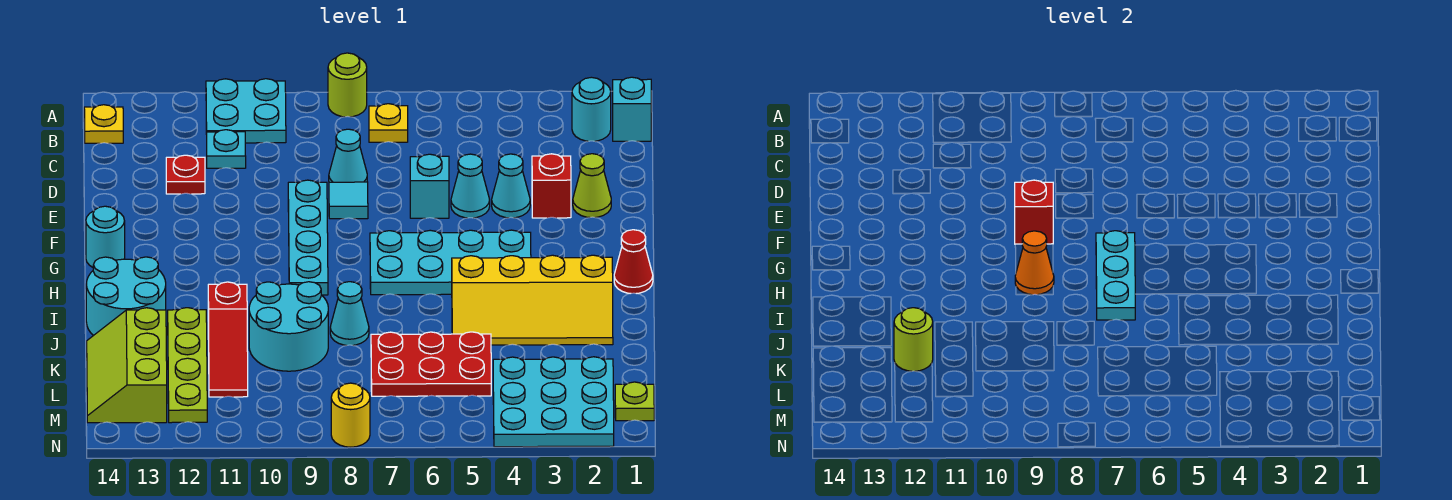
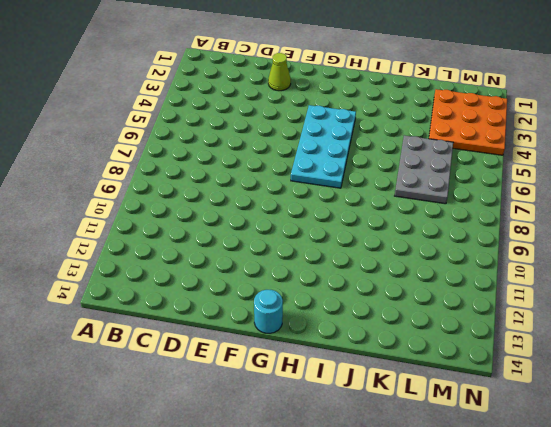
grey plate K5:L7 level 1 -> red plate K5:L7 level 1
orange plate L2:N4 level 1 -> cyan plate L2:N4 level 1
none -> lime round brick A8 level 1
none -> cyan plate A10:B11 level 1
none -> cyan brick B1 level 1
none -> cyan round brick B2 level 1

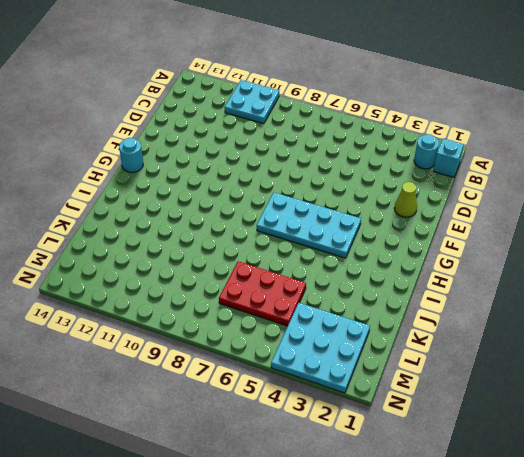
none -> lime round brick A8 level 1
none -> yellow plate B7 level 1
none -> yellow plate B14 level 1
none -> cyan plate C11 level 1

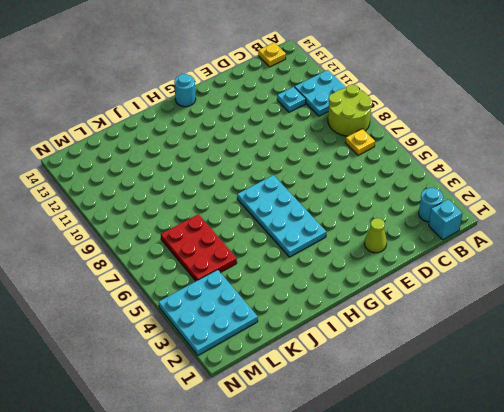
lime round brick A8:B9 level 1 -> lime round brick A8 level 1
none -> cyan cone D8 level 1
none -> red plate D12 level 1
none -> red brick E3 level 1
none -> cyan cone E4 level 1

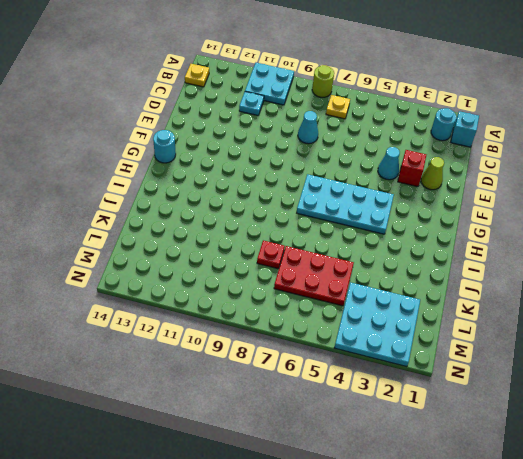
red plate K8 level 1 -> red plate D12 level 1
none -> cyan cone E5 level 1
none -> cyan brick E6 level 1
none -> cyan tile E8 level 1
none -> cyan plate E9:H9 level 1

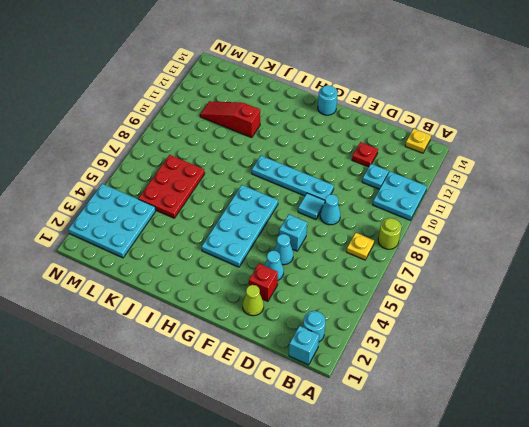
none -> red cone H1 level 1
none -> yellow slope I2:J5 level 1 top I
none -> cyan round brick I13:J14 level 1
none -> cyan cone J8 level 1

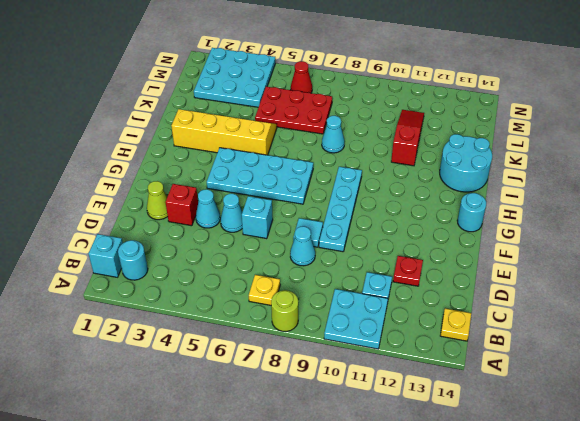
red cone M6 level 1 -> red cone H1 level 1
none -> cyan round brick J9:K10 level 1
none -> lime plate J12:M12 level 1
none -> lime slope K13:M14 level 1 top 13
none -> lime plate M1 level 1

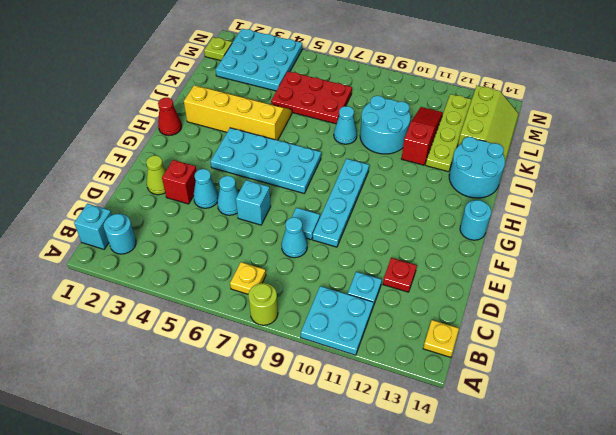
none -> yellow round brick N8 level 1
none -> red brick F9 level 2
none -> cyan plate G7:I7 level 2
none -> orange cone H9 level 2

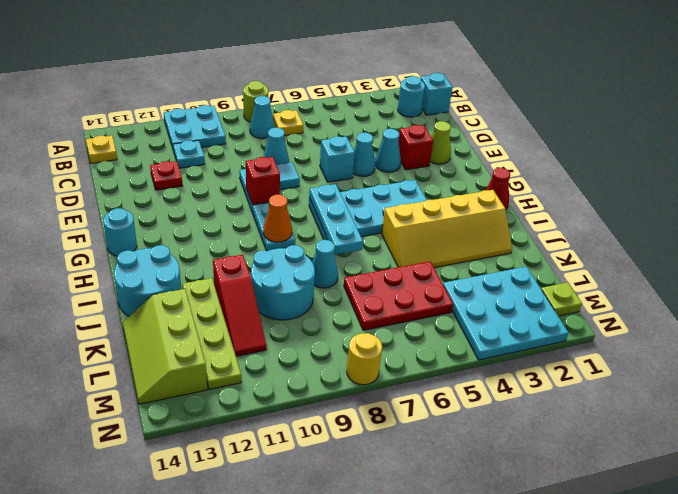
cyan cone B8 level 1 -> none
none -> lime round brick K12 level 2

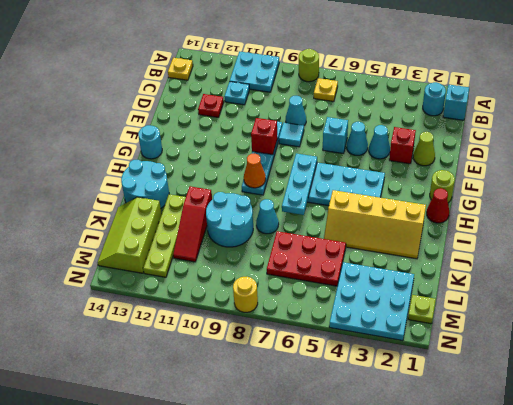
lime round brick G1 level 1 -> lime round brick K12 level 2

